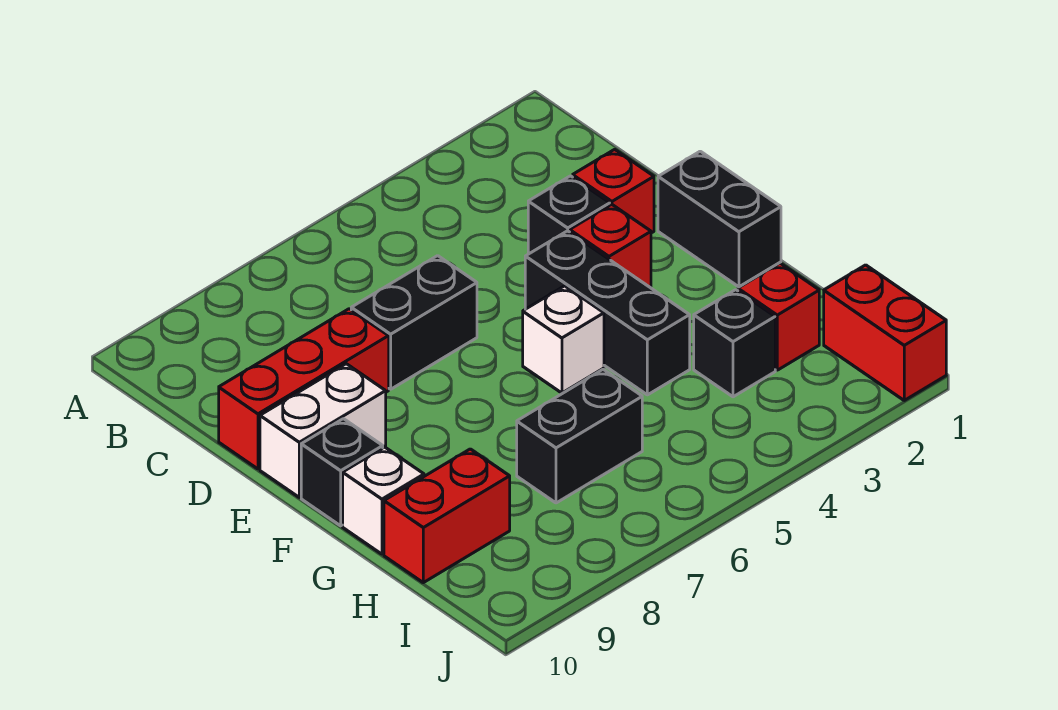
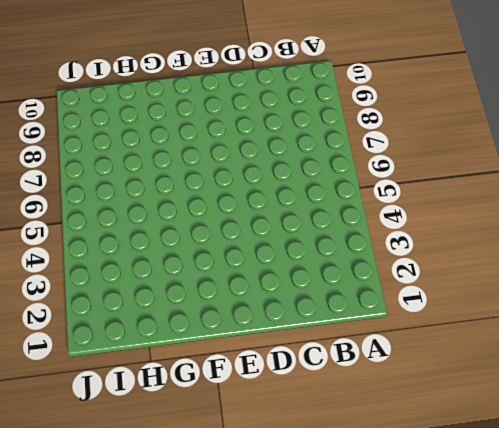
none -> red brick D2 level 1
none -> black brick D3 level 1
none -> black brick D6:D7 level 1

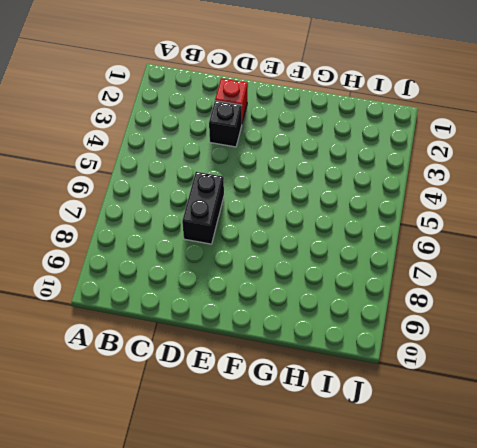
none -> red brick D8:D10 level 1
none -> black brick E1:F1 level 1
none -> red brick E3 level 1

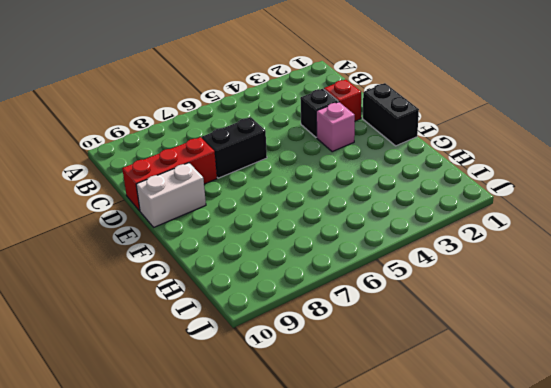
pink brick E3 level 1 -> red brick E3 level 1
none -> black brick E4:G4 level 1
none -> white brick F5 level 1
none -> black brick F10 level 1

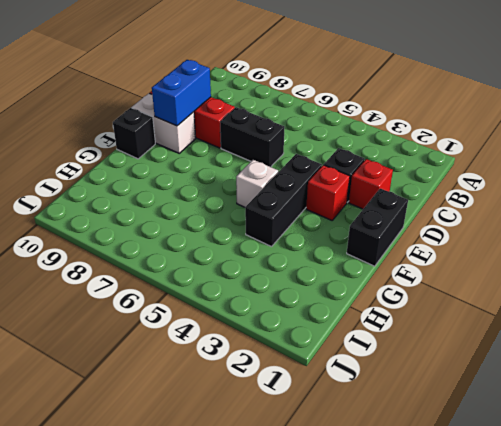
blue brick D9:E9 level 2 -> none
none -> white brick G10 level 1
none -> red brick H2 level 1
none -> black brick H3 level 1

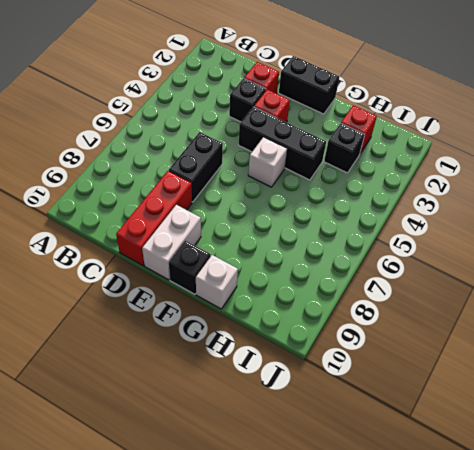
none -> black brick H6:H7 level 1
none -> red brick H9:H10 level 1
none -> red brick I1:J1 level 1

